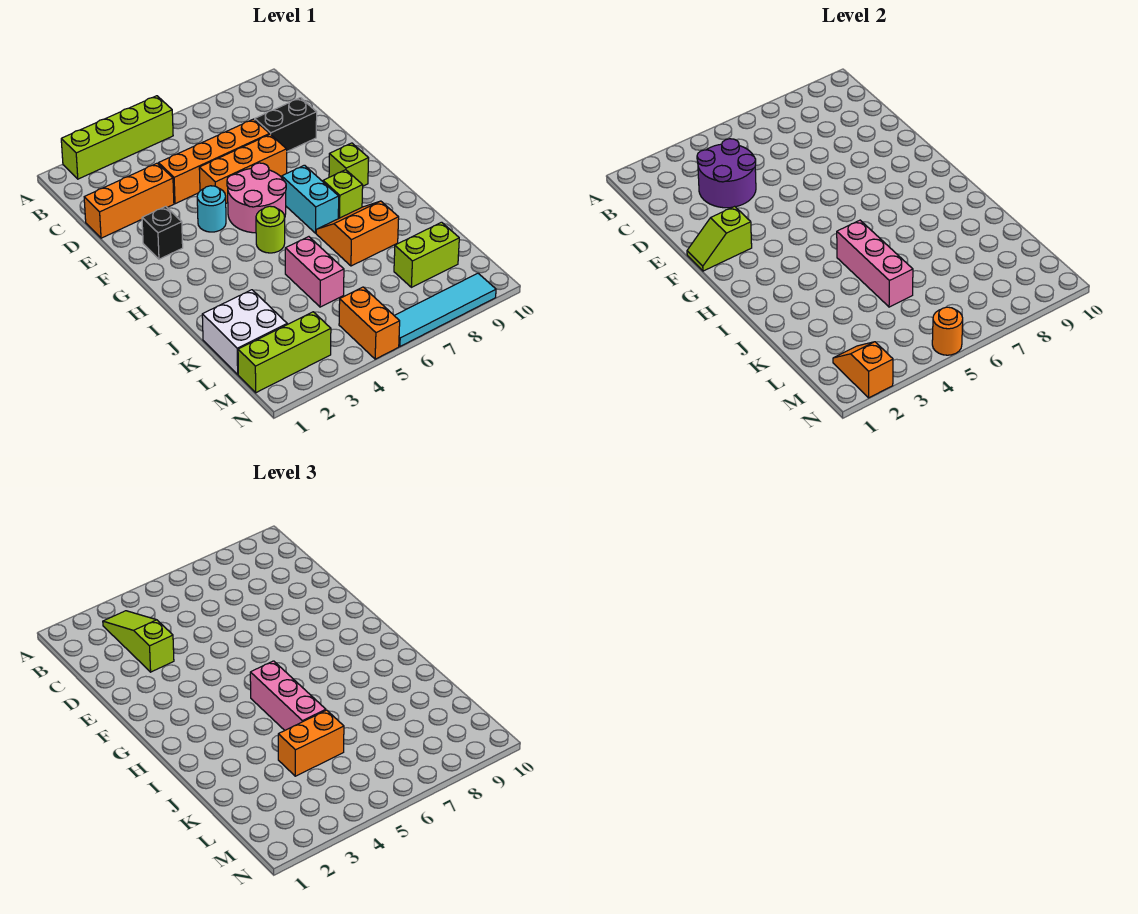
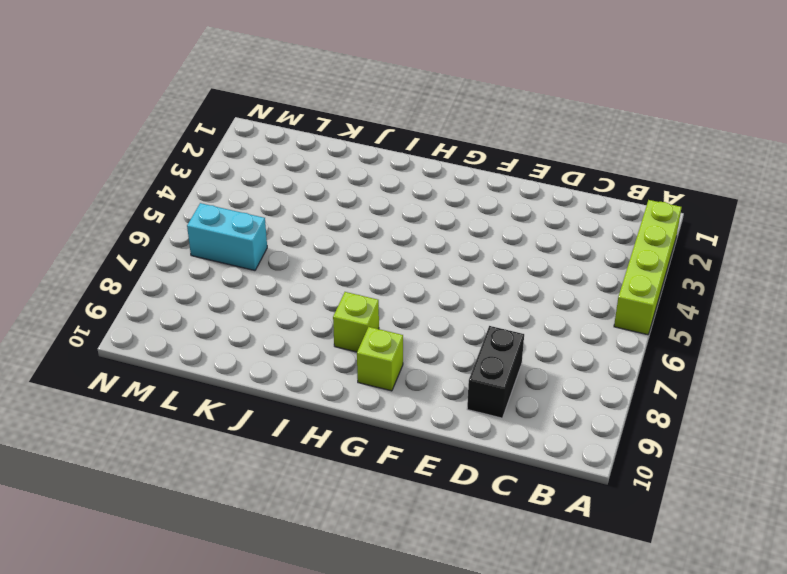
cyan brick L6:M6 level 1 -> cyan brick G7:H7 level 1
none -> orange brick D1:D3 level 1
none -> orange brick D4:D7 level 1
none -> orange brick E5:E7 level 1

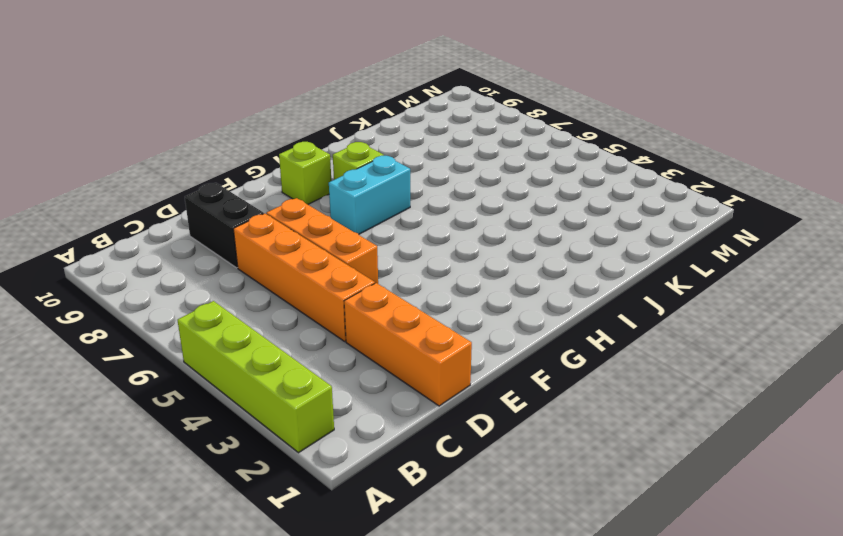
none -> black brick F2 level 1
none -> cyan round brick F4 level 1
none -> pink round brick F5:G6 level 1

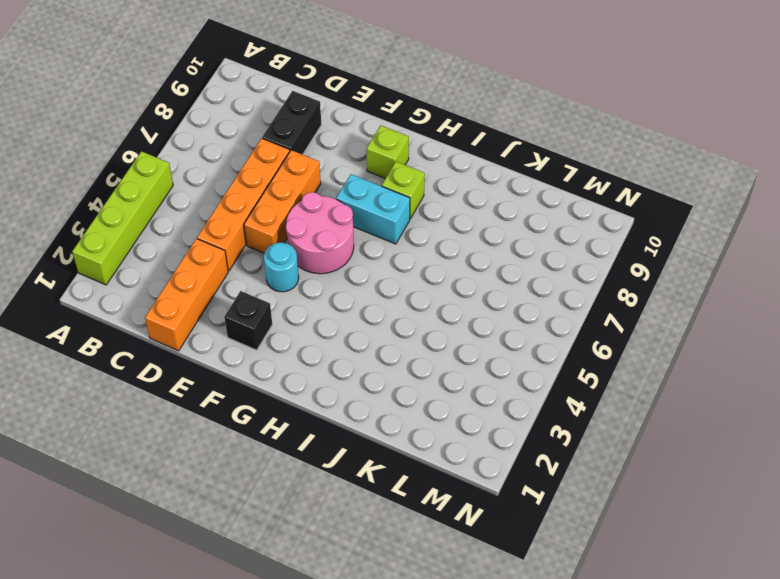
none -> lime round brick H5 level 1
none -> orange slope I7:J8 level 1 top J
none -> pink brick J5:K5 level 1

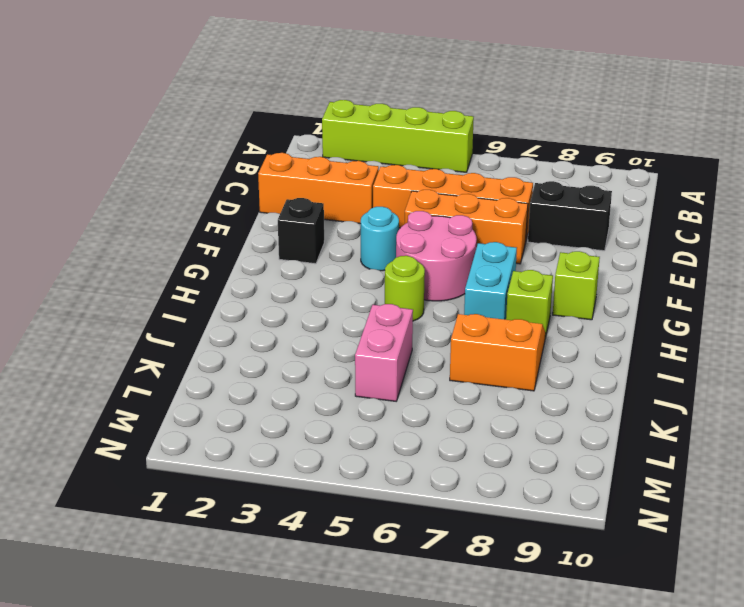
none -> white brick K1:L2 level 1
none -> lime brick L8:L9 level 1
none -> lime brick M1:M3 level 1

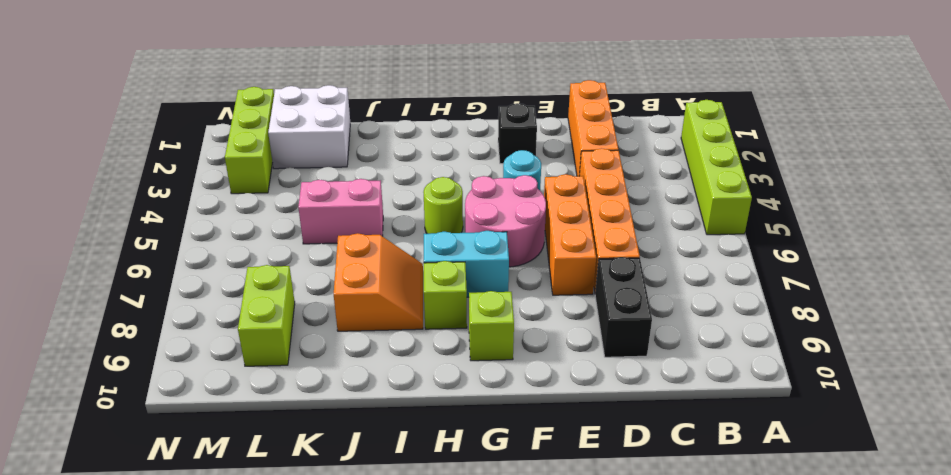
none -> orange brick M5:N5 level 1
none -> cyan tile N6:N9 level 1
none -> purple round brick C3:D4 level 2

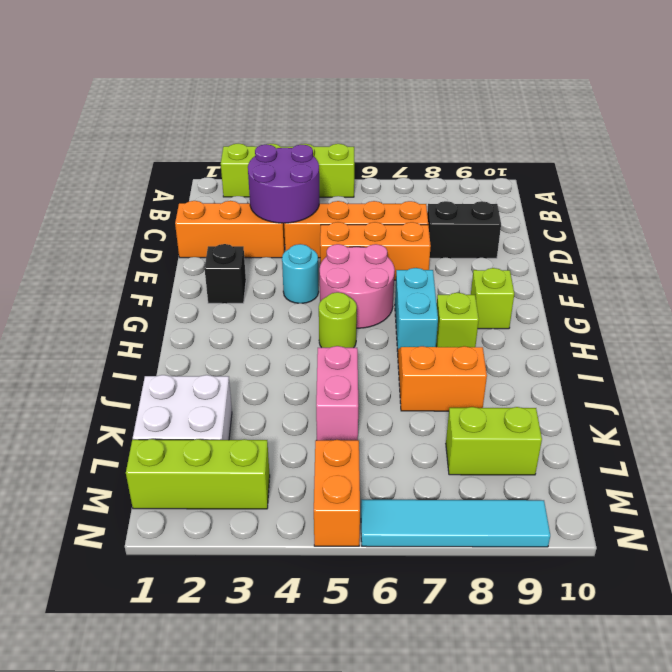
none -> lime slope F1:F2 level 2 top 2
none -> pink brick I5:K5 level 2
none -> orange slope M2:N2 level 2 top N

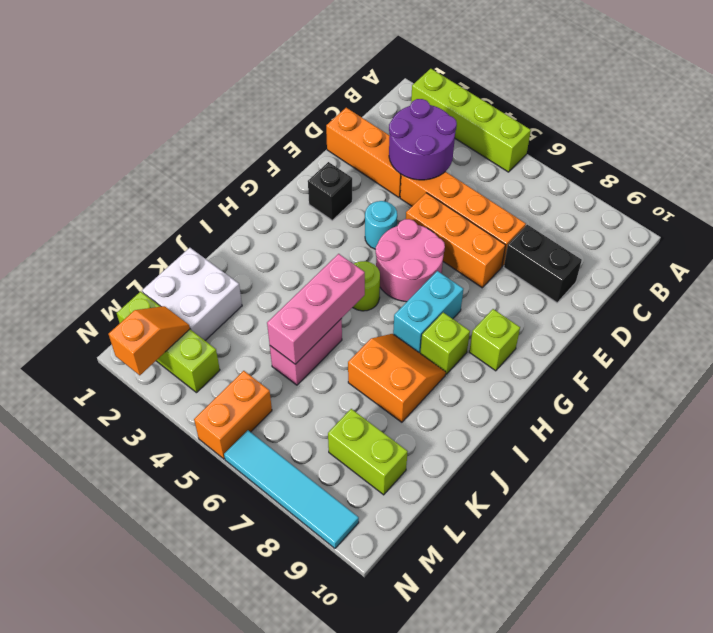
none -> lime slope F1:F2 level 2 top 2
none -> orange round brick N5 level 2
none -> lime slope B3:D3 level 3 top D

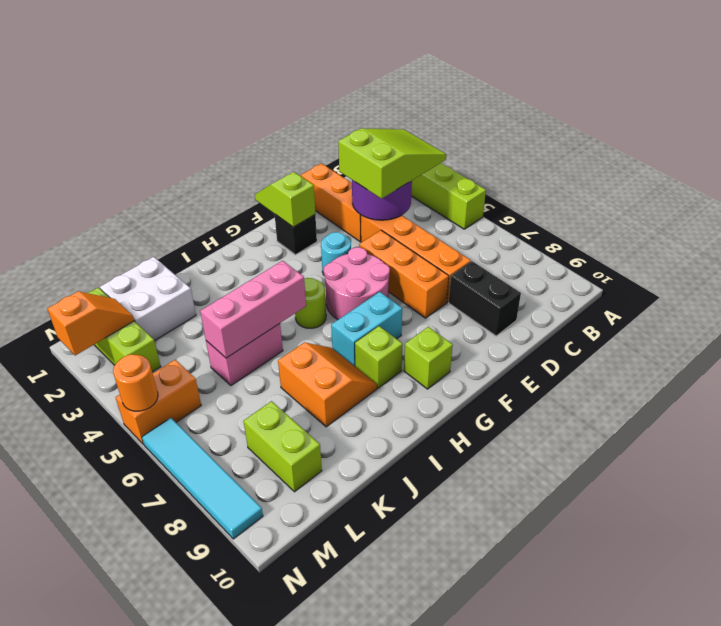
lime slope B3:D4 level 3 top D -> lime slope B3:D3 level 3 top D
none -> pink brick H5:J5 level 3
none -> orange brick K4:K5 level 3

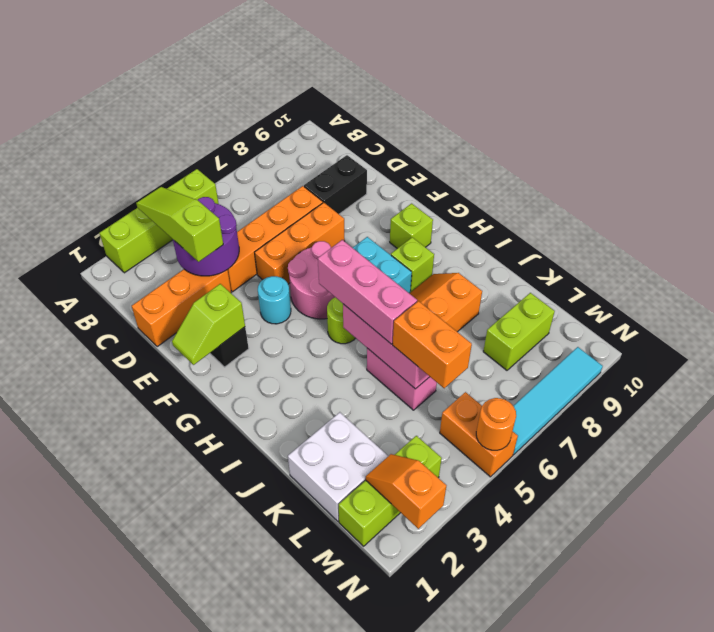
orange brick K5:L5 level 3 -> orange brick K4:K5 level 3

